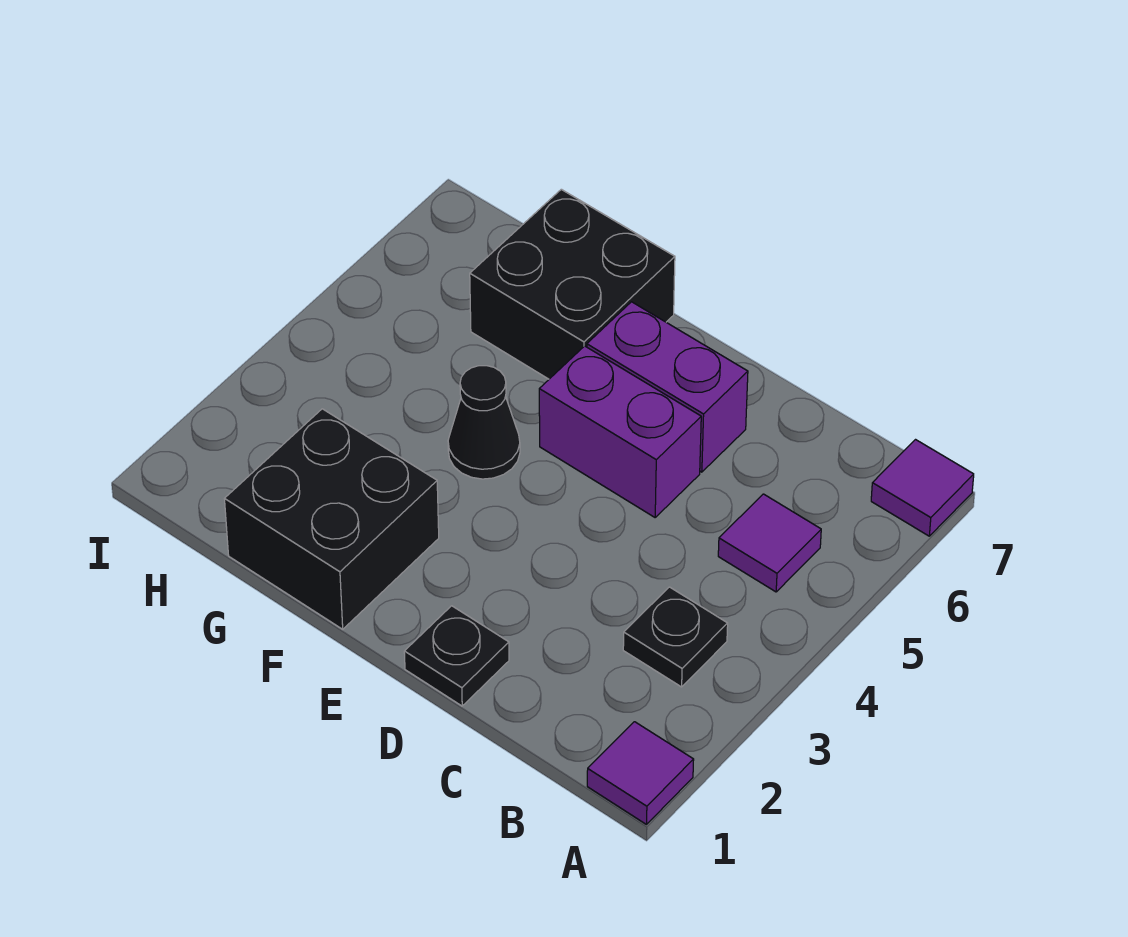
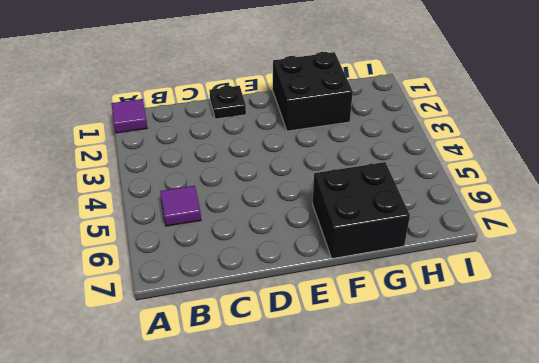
none -> purple tile A7 level 1
none -> black plate B3 level 1

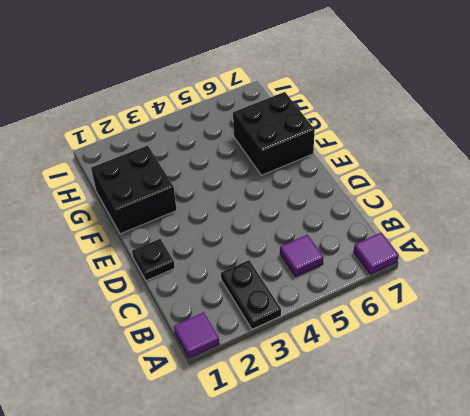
black plate A3:B3 level 1 -> black plate B3 level 1
none -> purple brick D5:E5 level 1
none -> purple brick D6:E6 level 1

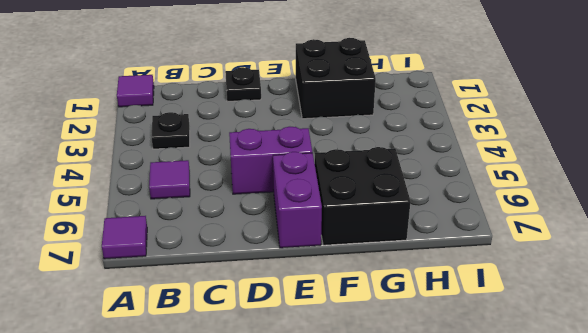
purple brick E6:E7 level 1 -> purple brick D6:E6 level 1
none -> black cone F4 level 1

